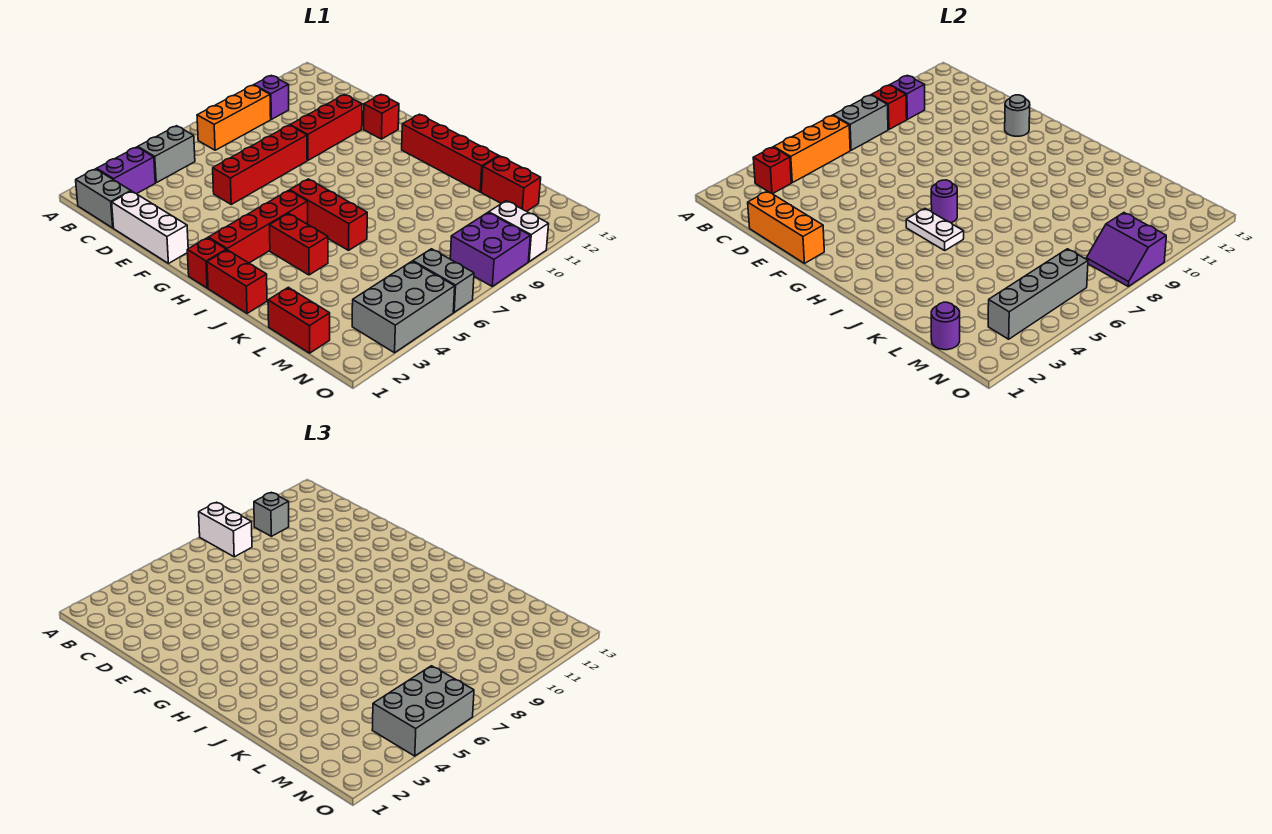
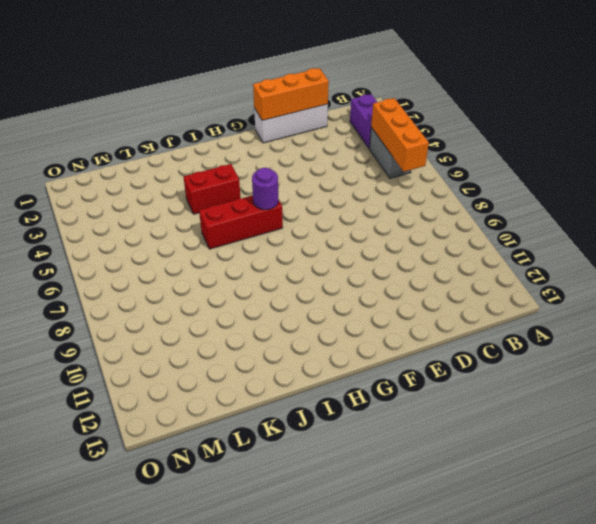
none -> grey brick B1:C1 level 1
none -> orange brick B7:B9 level 1
none -> purple brick B10 level 1
none -> red brick E5:E8 level 1

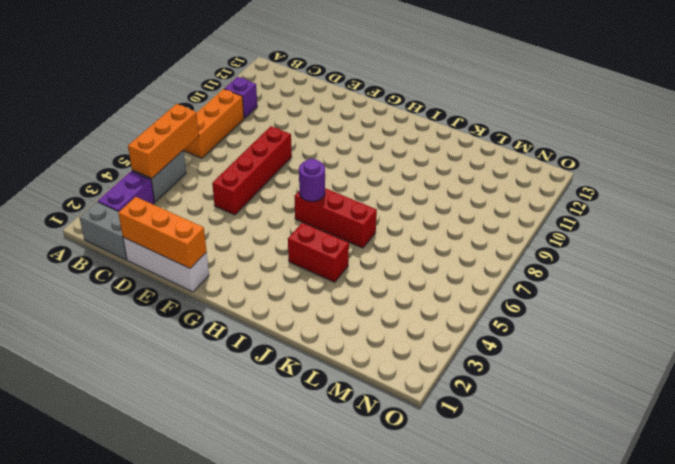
none -> red brick E9:E11 level 1
none -> red brick F12 level 1
none -> red brick H1 level 1
none -> red brick H2:H5 level 1

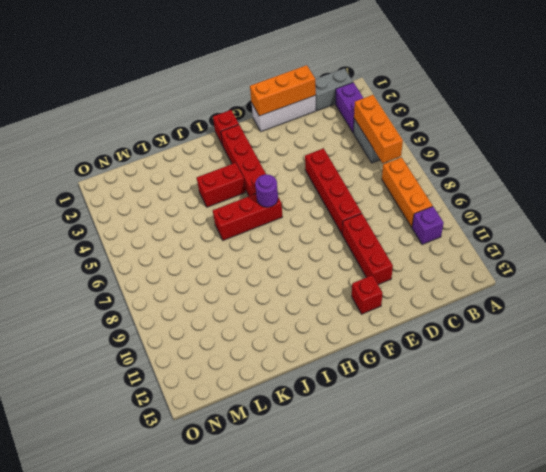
none -> red brick H12:K12 level 1
none -> red brick I1:J1 level 1
none -> red brick L1:M1 level 1
none -> red brick L12:M12 level 1

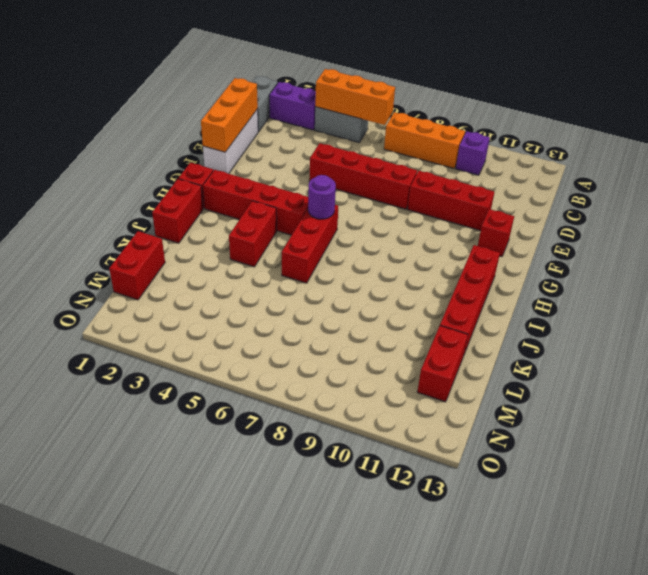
none -> grey brick N3:O5 level 1
none -> grey brick N6:O6 level 1
none -> purple brick N8:O9 level 1
none -> white brick N10:O10 level 1

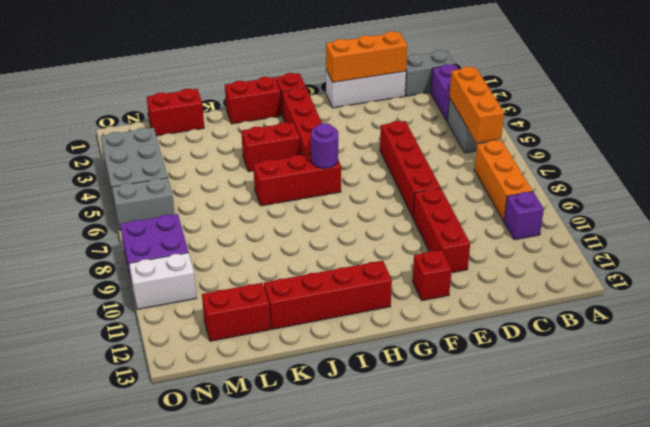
none -> red brick B3 level 2
none -> grey brick B7:B8 level 2
none -> red brick B9 level 2
none -> purple brick B10 level 2

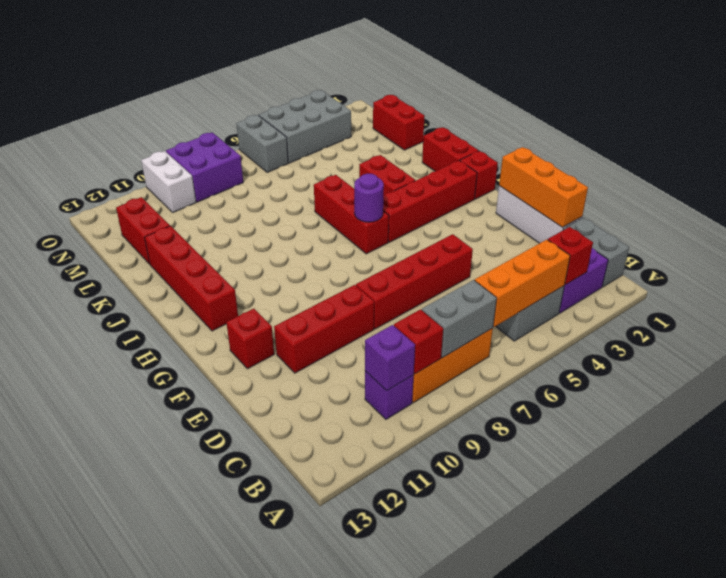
none -> grey round brick F12 level 2
none -> white plate H5:I5 level 2
none -> purple round brick M1 level 2
none -> grey brick N3:N6 level 2

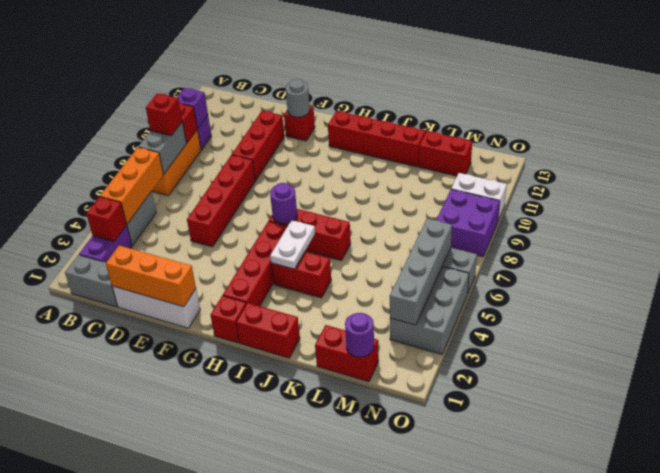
red brick B8 level 3 -> white brick A8:B8 level 3
white plate I4:I5 level 2 -> white plate H5:I5 level 2
none -> purple slope N8:O9 level 2 top 9
none -> grey brick B10 level 3
none -> grey brick N4:O6 level 3

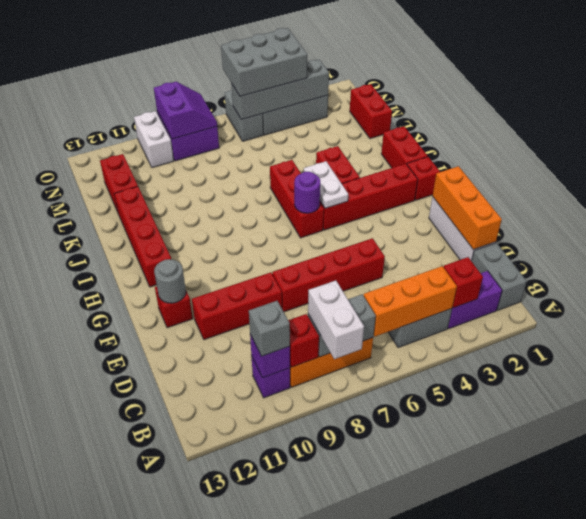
none -> purple round brick M1 level 2

